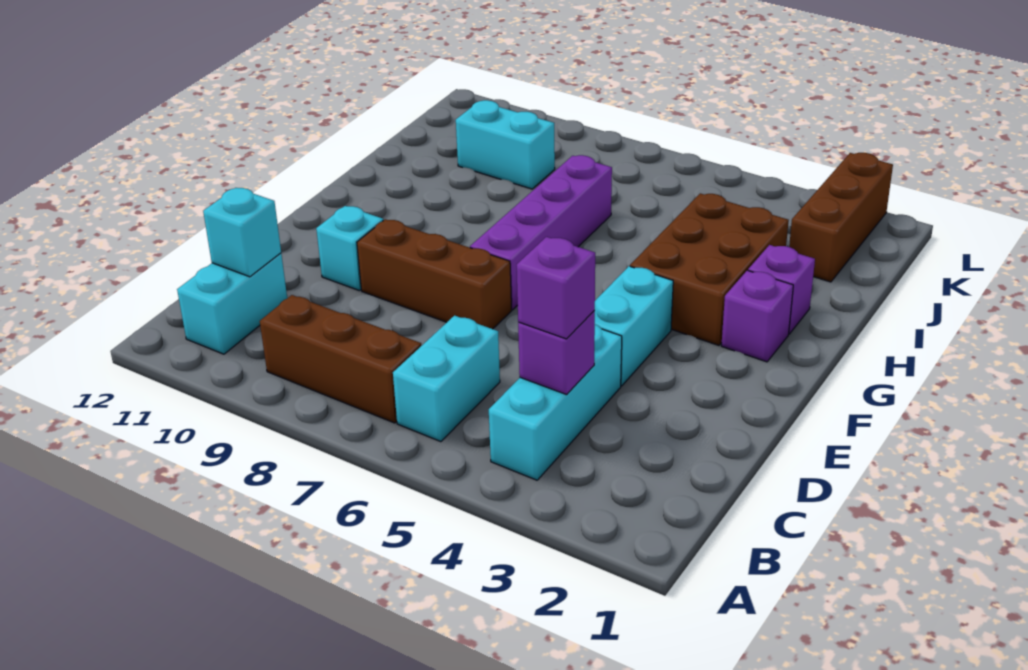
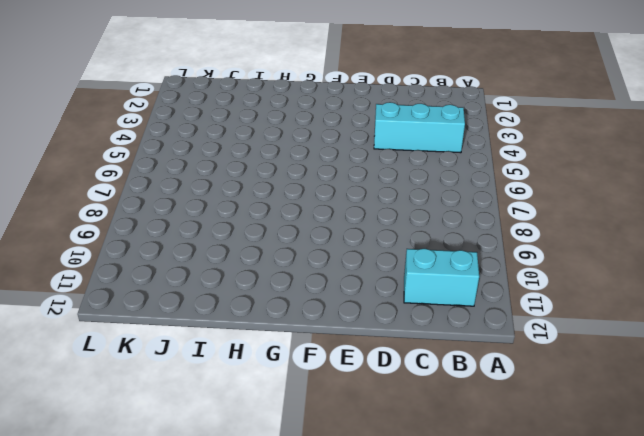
none -> cyan brick B6:C6 level 1
none -> brown brick B7:B9 level 1
none -> cyan brick E4:F4 level 1

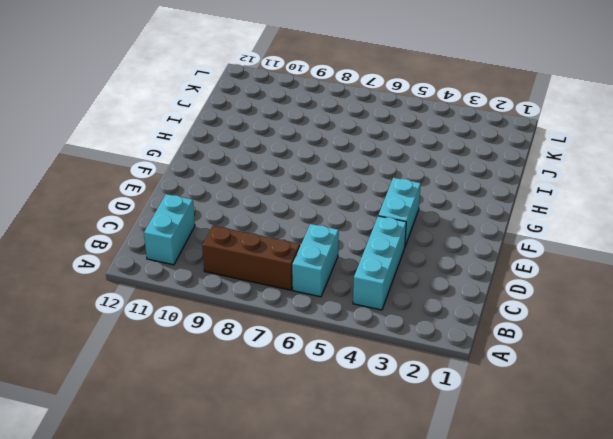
none -> brown brick E7:E9 level 1
none -> cyan brick E10 level 1
none -> purple brick F7:I7 level 1

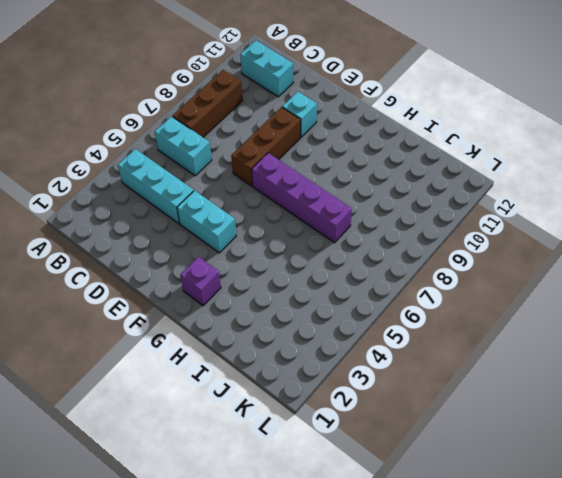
none -> brown brick G3:I4 level 1
none -> purple brick H2 level 1
none -> brown brick J2:L2 level 1

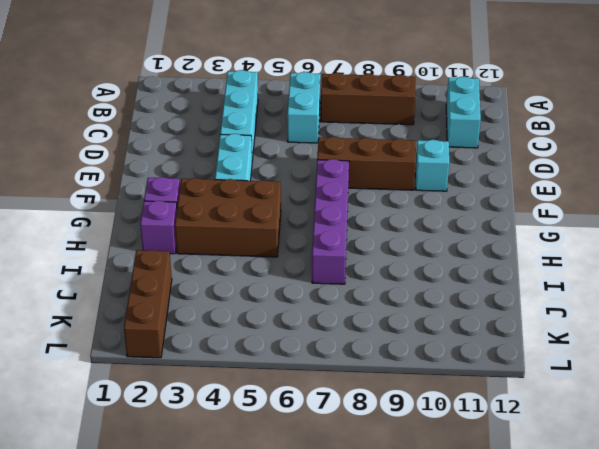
brown brick G3:H5 level 1 -> brown brick G3:I4 level 1
none -> cyan brick J9:J10 level 1
none -> purple brick C4 level 2
none -> cyan brick C11 level 2

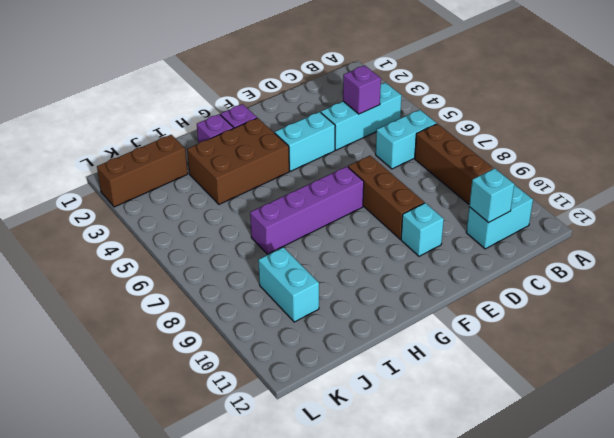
none -> purple brick C4 level 3

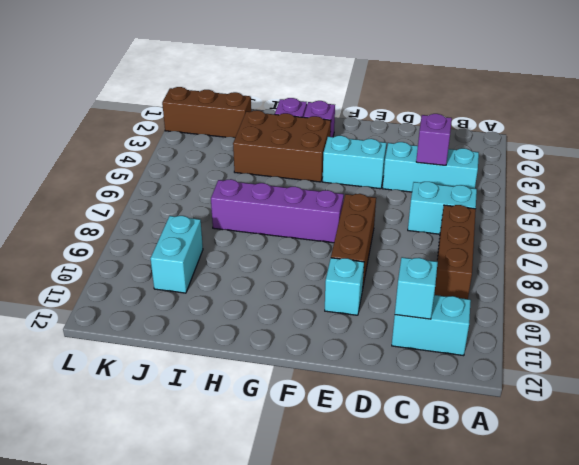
none -> purple brick C4 level 3

